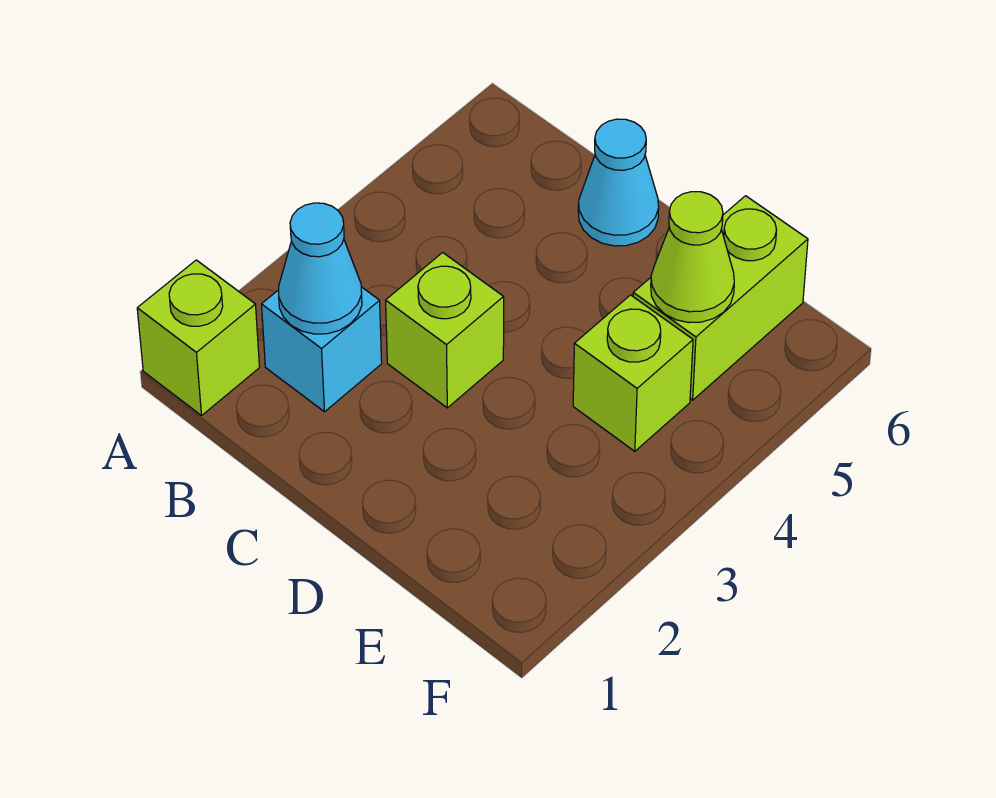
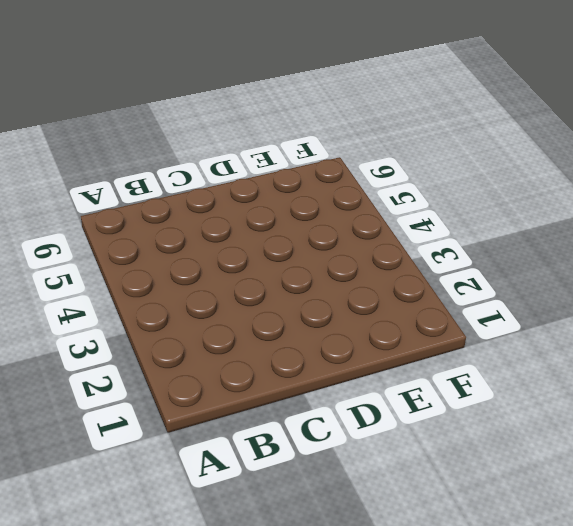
none -> lime brick A1 level 1
none -> cyan brick B2 level 1

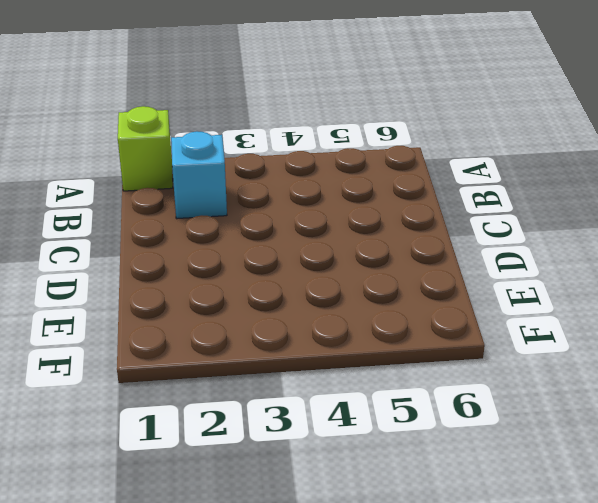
none -> lime brick C3 level 1
none -> cyan cone C6 level 1

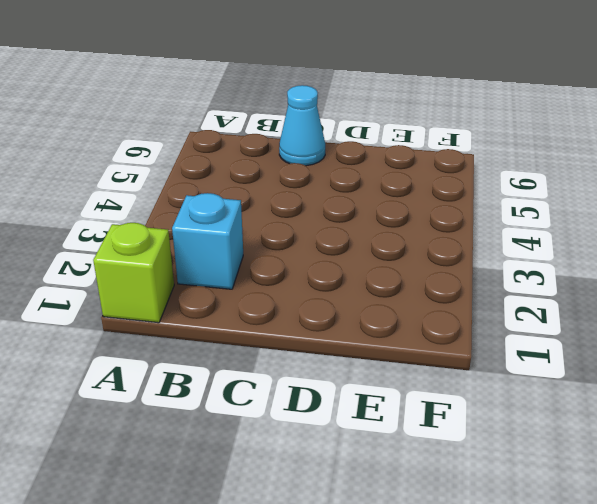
none -> lime brick C3 level 1
none -> lime brick E4 level 1

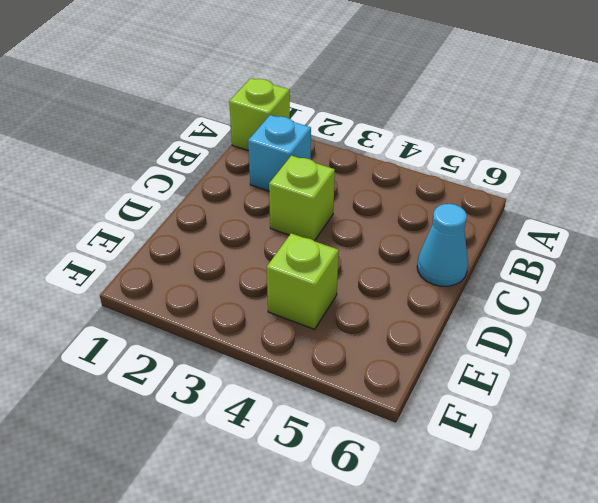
none -> lime brick E5:E6 level 1
none -> cyan cone B2 level 2

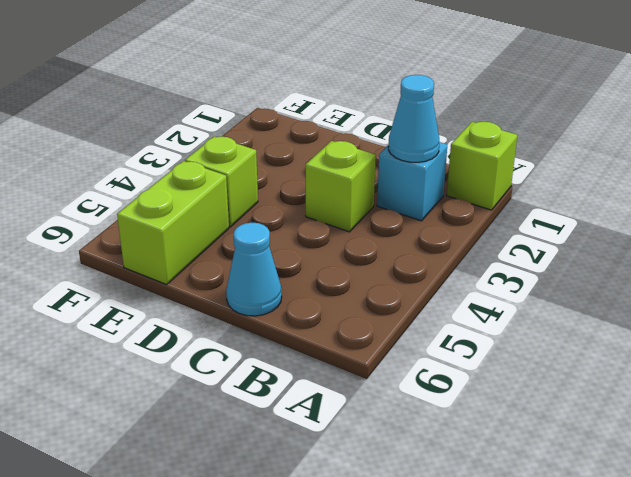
none -> lime cone E5 level 2

